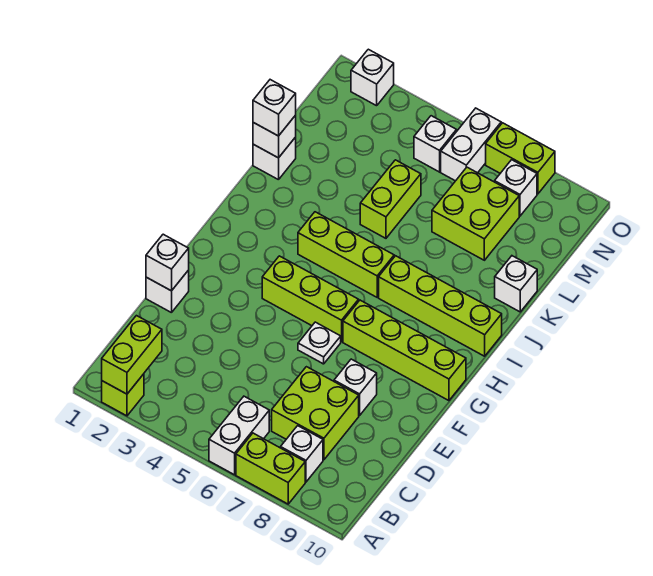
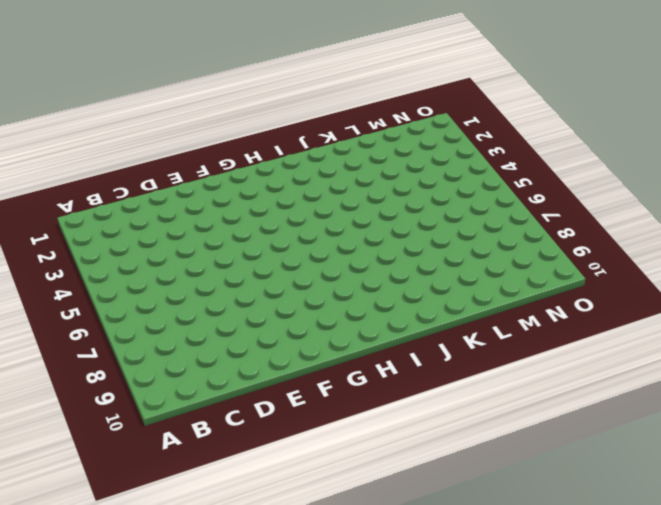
none -> lime brick A2 level 1
none -> white brick A6:B6 level 1
none -> lime brick A7:A8 level 1

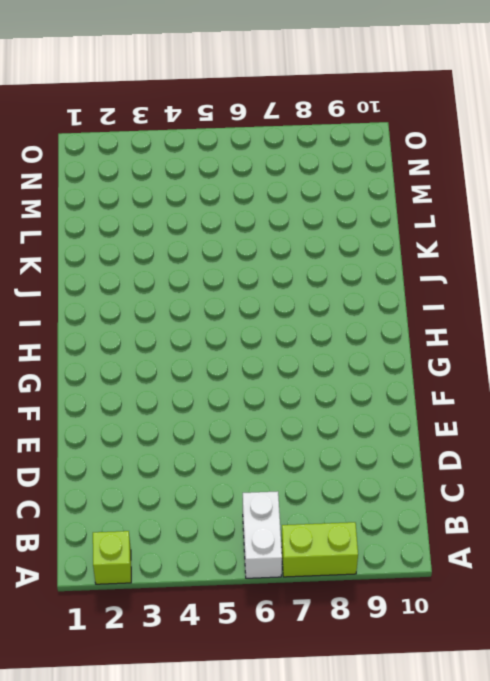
none -> white brick B8 level 1
none -> lime brick C7:D8 level 1
none -> white brick E1 level 1

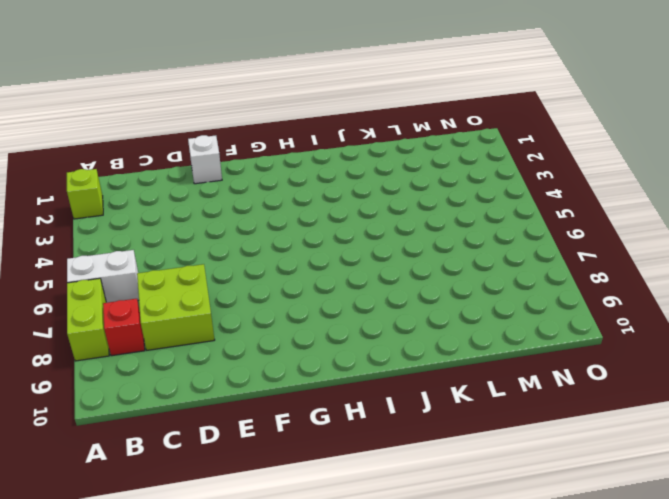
red brick B8 level 1 -> white brick B8 level 1
none -> white brick E8 level 1
none -> white plate F6 level 1
none -> lime brick G4:G6 level 1

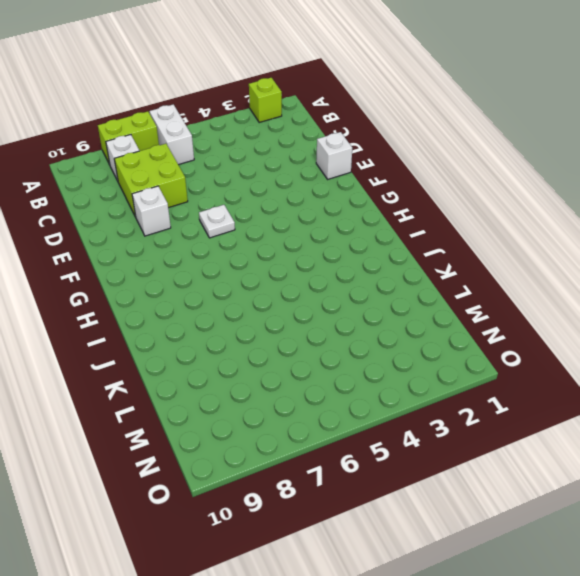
none -> lime brick G4:G6 level 1
none -> lime brick G7:G10 level 1
none -> lime brick I4:I6 level 1

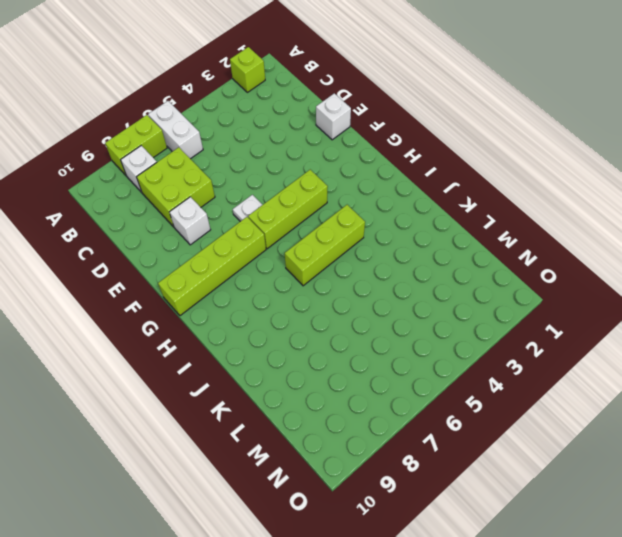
none -> lime brick I7:I10 level 1
none -> white brick K1 level 1
none -> lime brick K5:L5 level 1

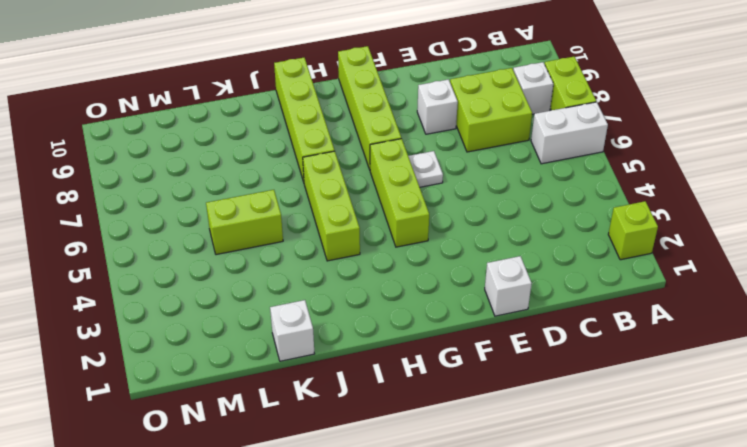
none -> white brick K10 level 1
none -> lime brick L7:M8 level 1
none -> white brick N5 level 1

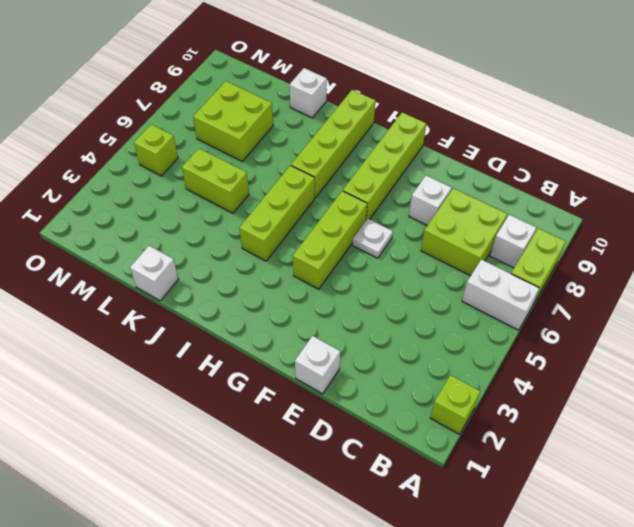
lime brick N5 level 1 -> white brick N5 level 1
none -> white brick N6:O6 level 1
none -> white brick N8 level 1
none -> white brick O2 level 1

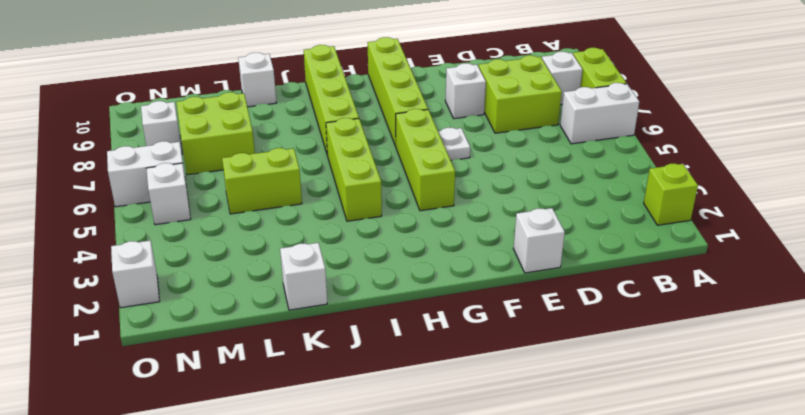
none -> lime brick O7:O8 level 1
none -> lime brick A2:B2 level 2
none -> white brick E1 level 2

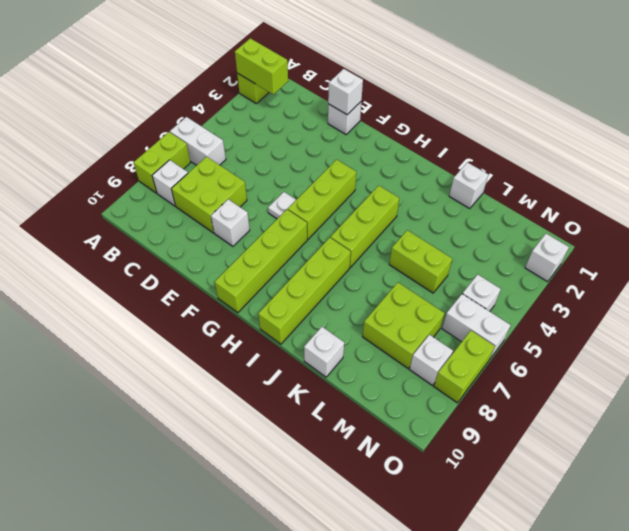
none -> white brick K1 level 2
none -> white brick K1 level 3

